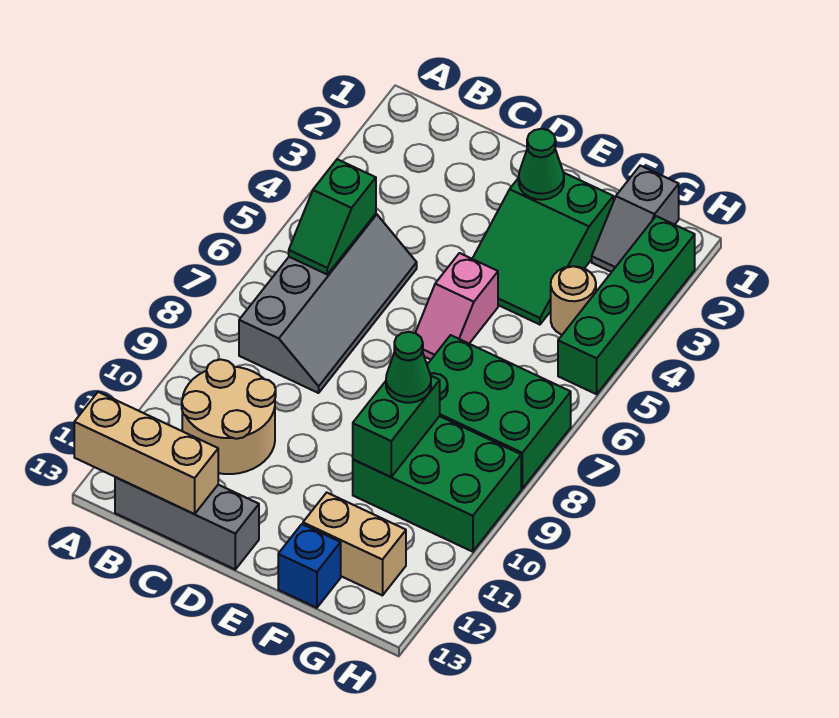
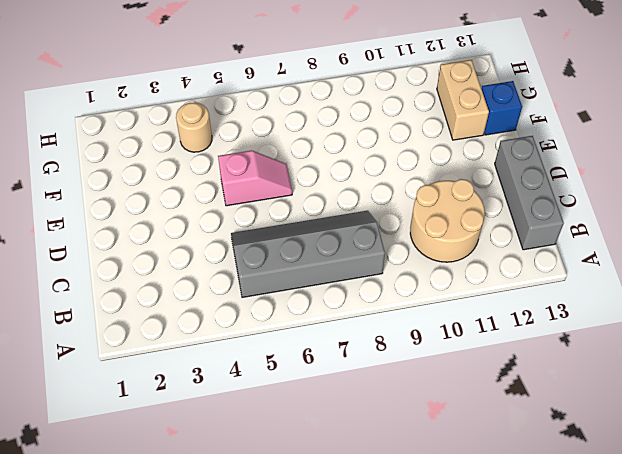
none -> green slope E2:F4 level 1 top 2
none -> green brick F7:H8 level 1
none -> green brick F9:H10 level 1

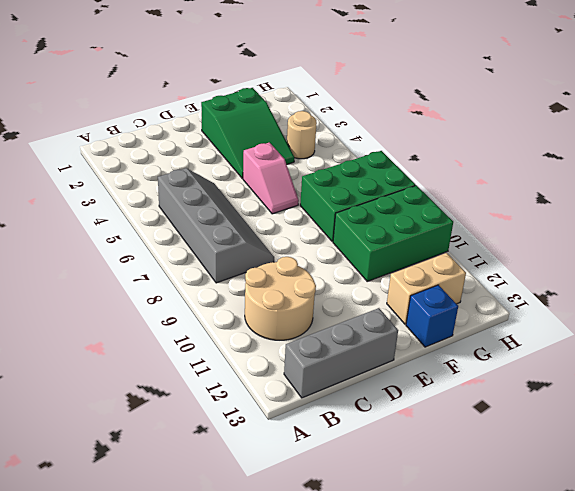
none -> grey slope G1:G2 level 1 top 1
none -> green brick H2:H5 level 1
none -> tan brick A13:C13 level 2

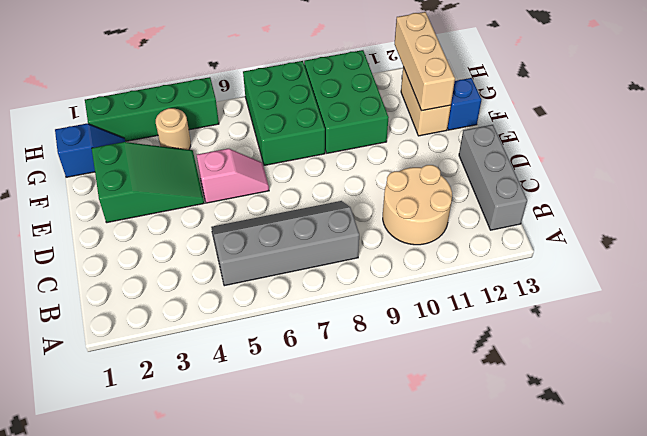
tan brick F12:H12 level 2 -> tan brick A13:C13 level 2
blue slope G1:G2 level 1 top 1 -> grey slope G1:G2 level 1 top 1
none -> green slope B5:B6 level 2 top 5
none -> green cone E2 level 2
none -> green brick F9:F10 level 2

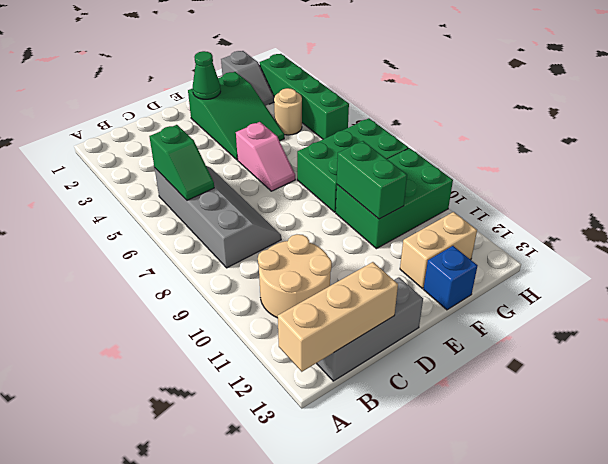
none -> green cone F9 level 3

